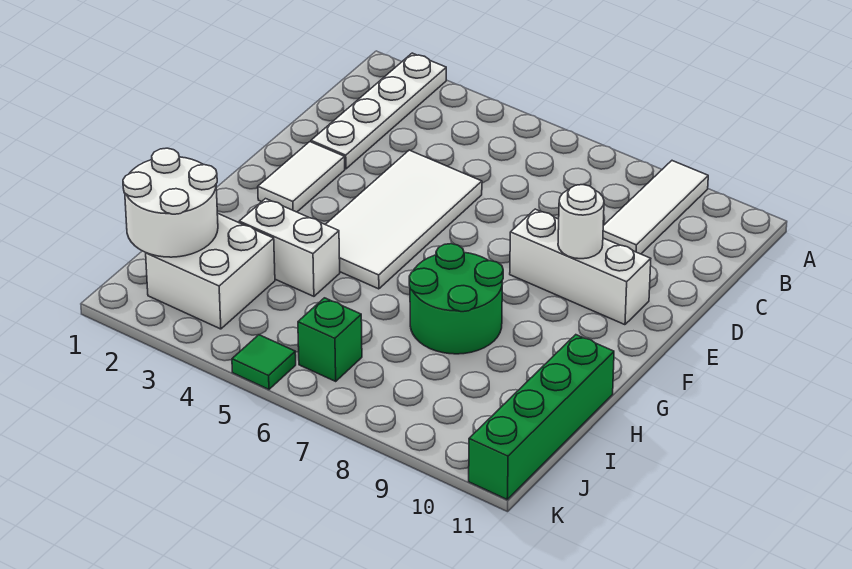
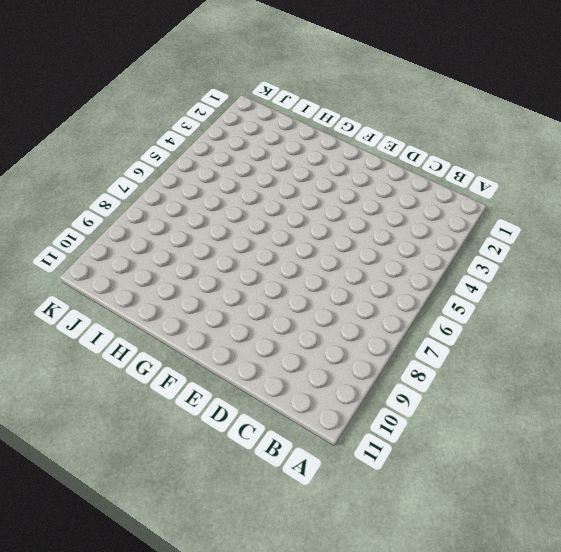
none -> white plate A2:D2 level 1
none -> white tile A9:C9 level 1
none -> white tile D4:G5 level 1

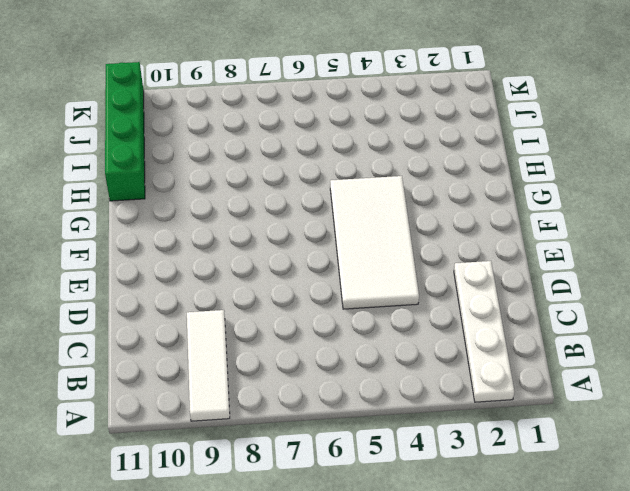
none -> white tile E2:F2 level 1
none -> white brick E8:E10 level 1
none -> green round brick G7:H8 level 1

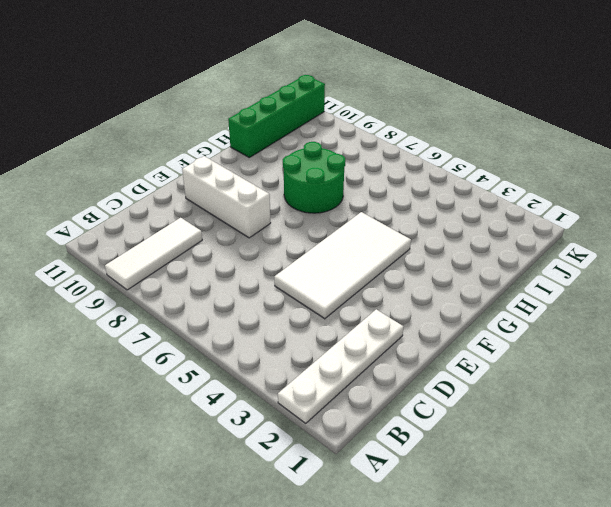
none -> white tile E2:F2 level 1
none -> white brick H3:H4 level 1
none -> white brick I2:J3 level 1

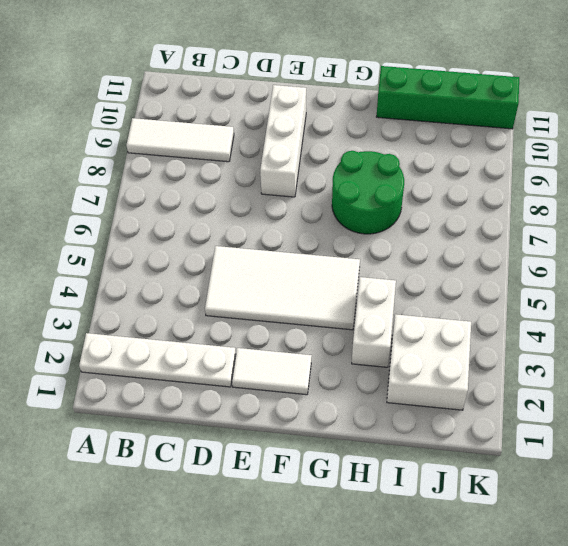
none -> green brick J6 level 1
none -> green tile K5 level 1
none -> white round brick E9 level 2

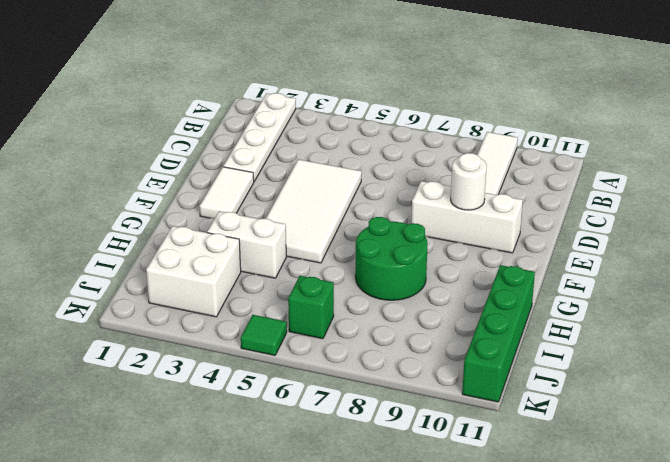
none -> white round brick I1:J2 level 2

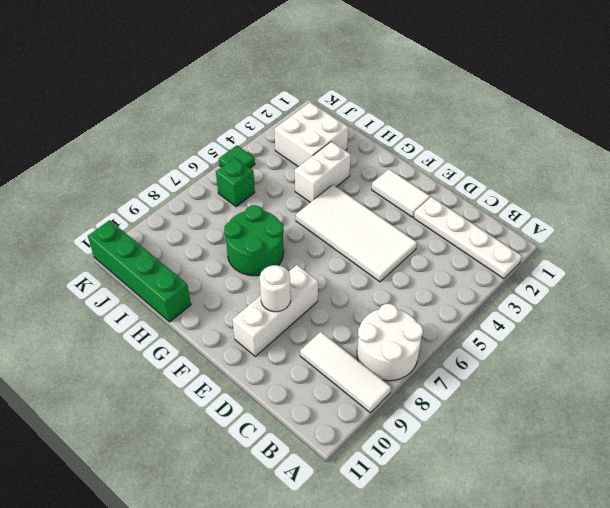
white round brick A7:B8 level 1 -> white round brick I1:J2 level 2

